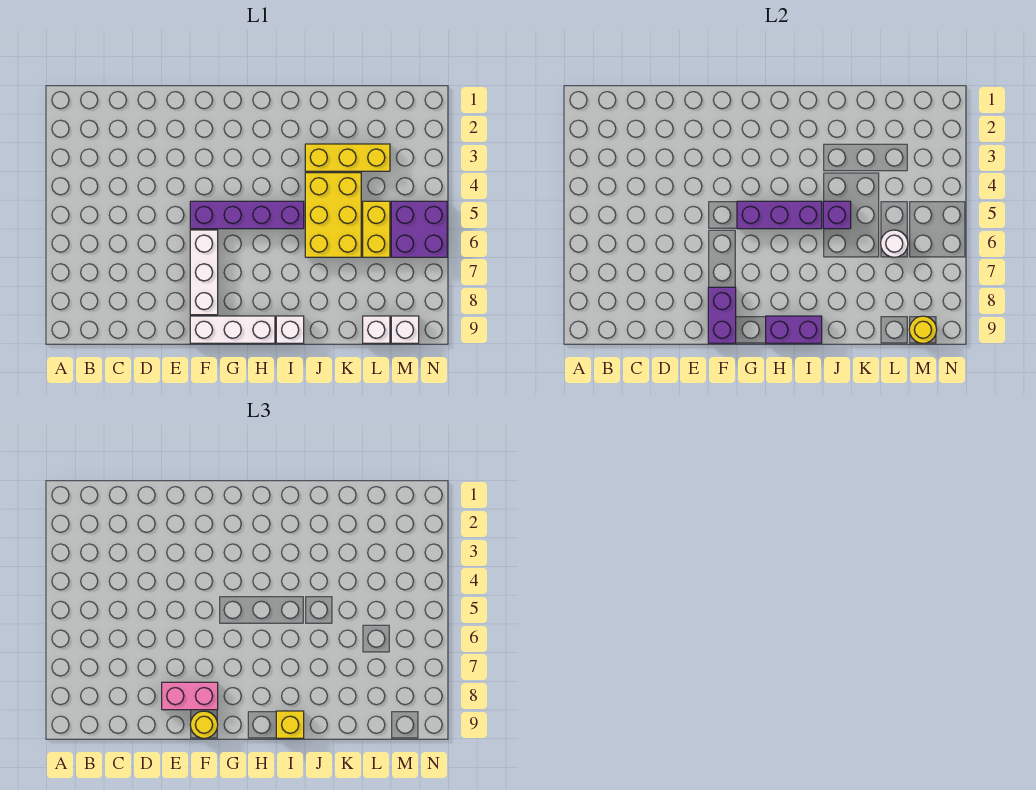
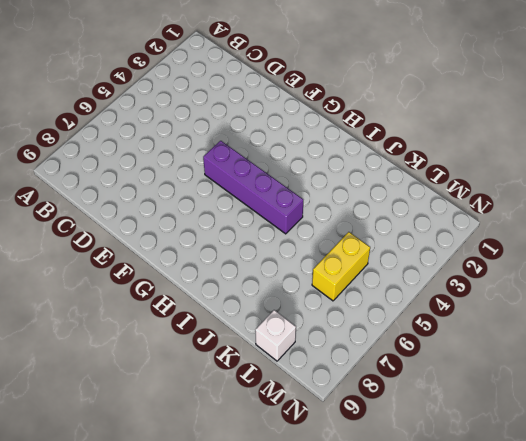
none -> white brick F6:F8 level 1
none -> white brick F9:H9 level 1
none -> white brick I9 level 1

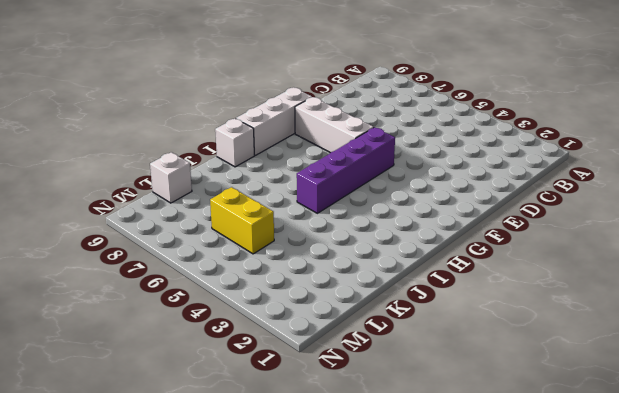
none -> yellow brick J3:L3 level 1
none -> yellow brick J4:K6 level 1
none -> purple brick M5:N6 level 1

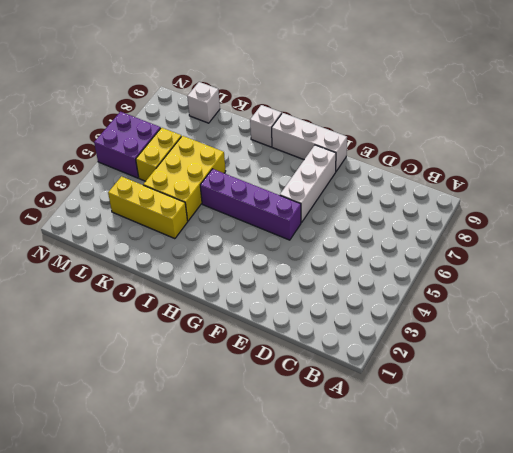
none -> white brick M9 level 1
none -> purple brick F8:F9 level 2
none -> purple brick G5:I5 level 2

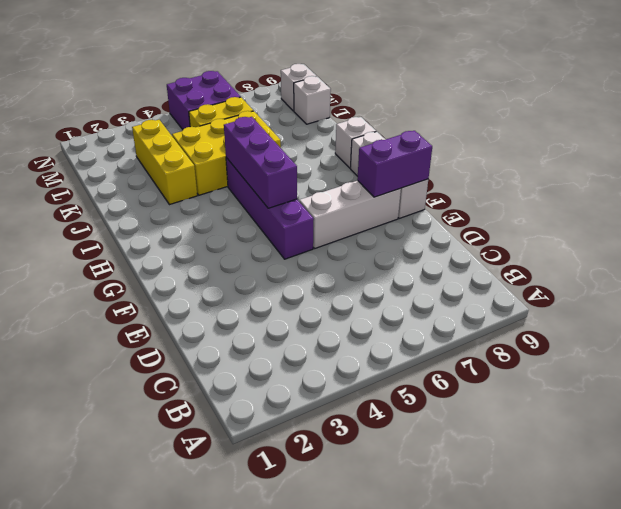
none -> purple brick H9:I9 level 2
none -> purple brick J5 level 2
none -> white round brick L6 level 2

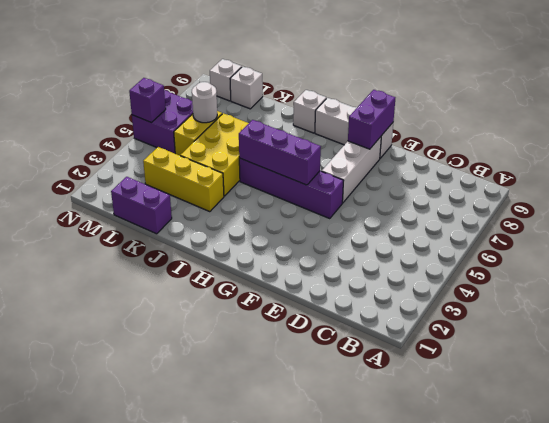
purple brick K1:L1 level 1 -> purple brick H9:I9 level 2
purple brick N5 level 2 -> purple brick J5 level 2
none -> yellow round brick M9 level 2
none -> pink brick E8:F8 level 3
none -> yellow round brick F9 level 3

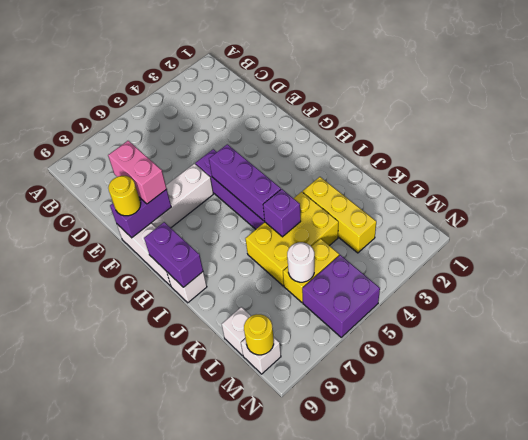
none -> yellow brick I9 level 3

